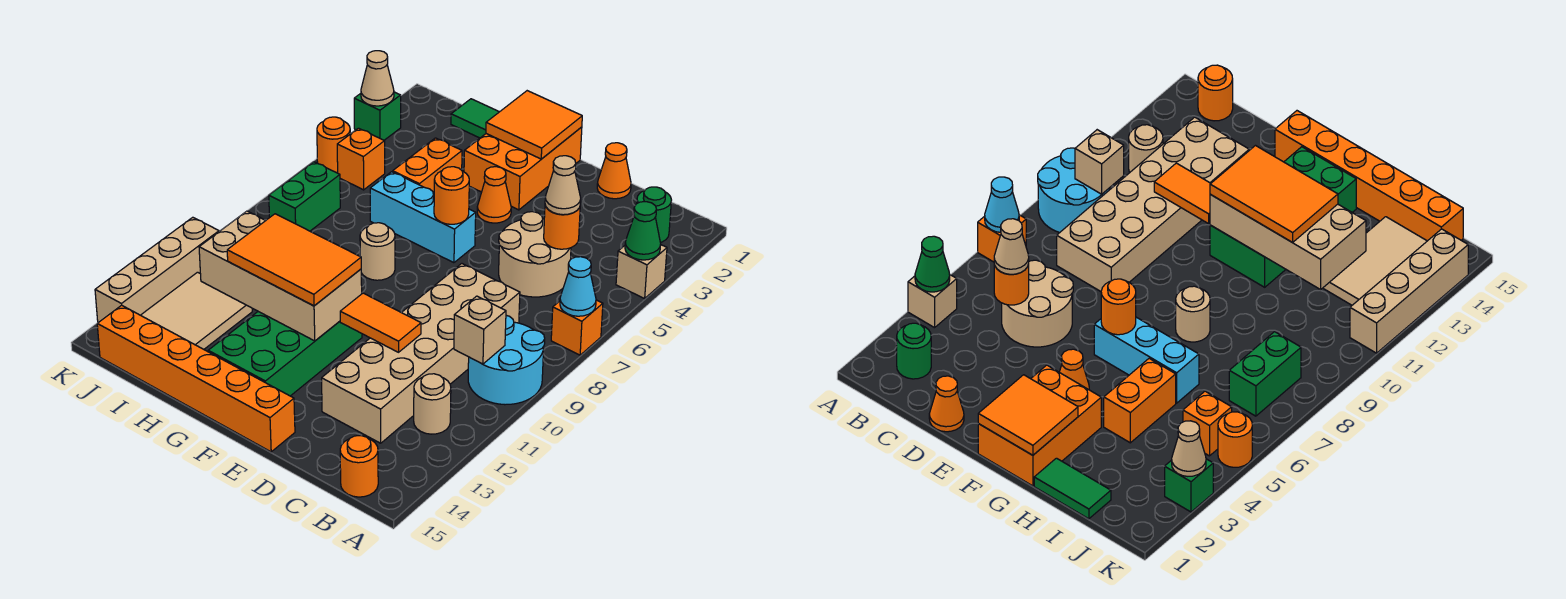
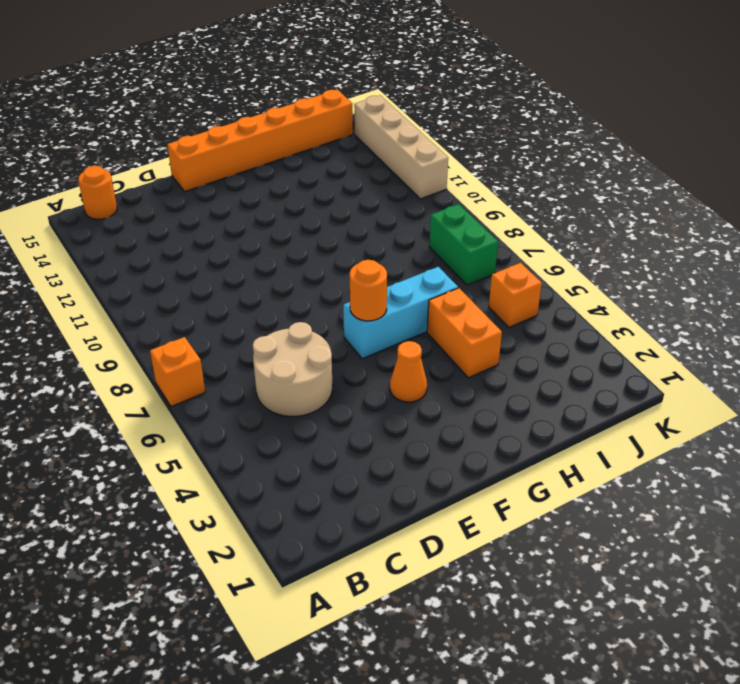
none -> tan brick A4 level 1
none -> cyan round brick A9:B10 level 1
none -> green round brick B2 level 1
none -> tan round brick B12 level 1

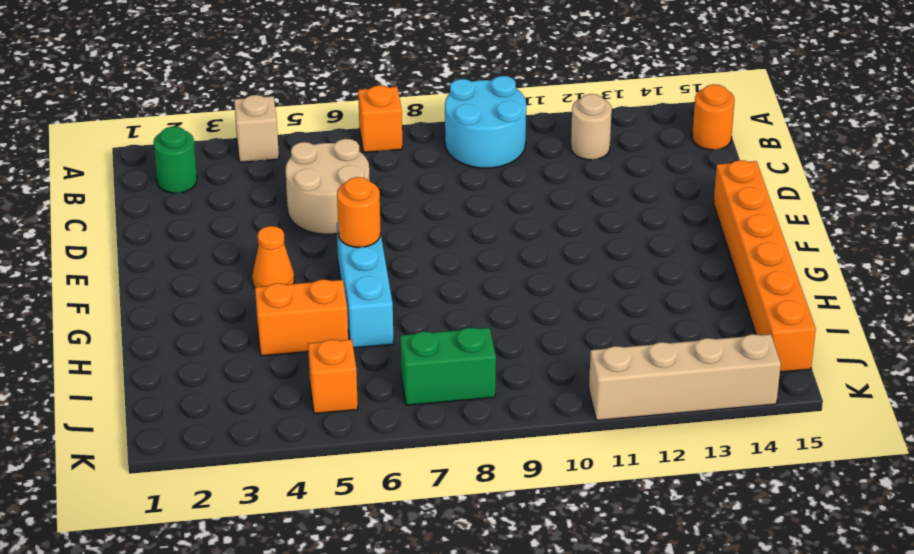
none -> tan brick C8:D13 level 1
none -> orange cone D1 level 1
none -> orange brick F1:G3 level 1
none -> green brick F11:G14 level 1

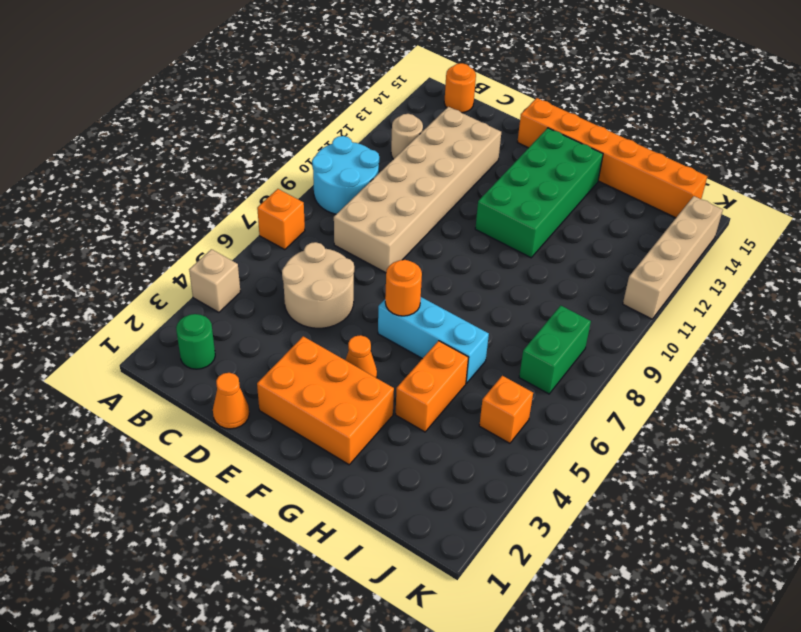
orange brick E2:G3 level 1 -> orange brick F1:G3 level 1
none -> tan round brick G8 level 1
none -> green tile H1:I1 level 1
none -> tan tile I12:J14 level 1
none -> green brick K3 level 1

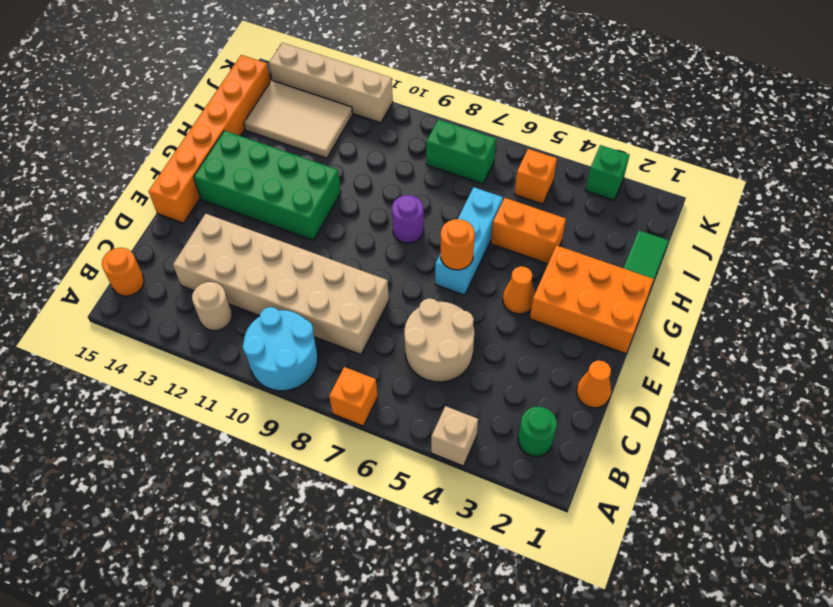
purple round brick G8 level 1 -> tan round brick G8 level 1
none -> orange round brick K5 level 1
none -> green cone A4 level 2
none -> cyan cone A7 level 2
none -> tan brick B10 level 2

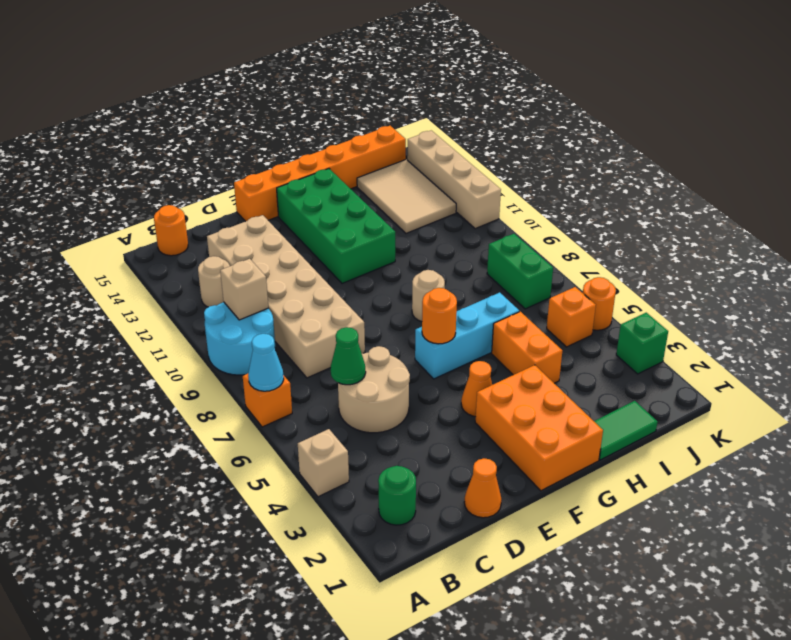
green cone C6 level 2 -> green cone A4 level 2
none -> orange round brick C5 level 2
none -> orange tile D11:E11 level 2
none -> orange tile F1:G2 level 2
none -> tan brick F11:I12 level 2

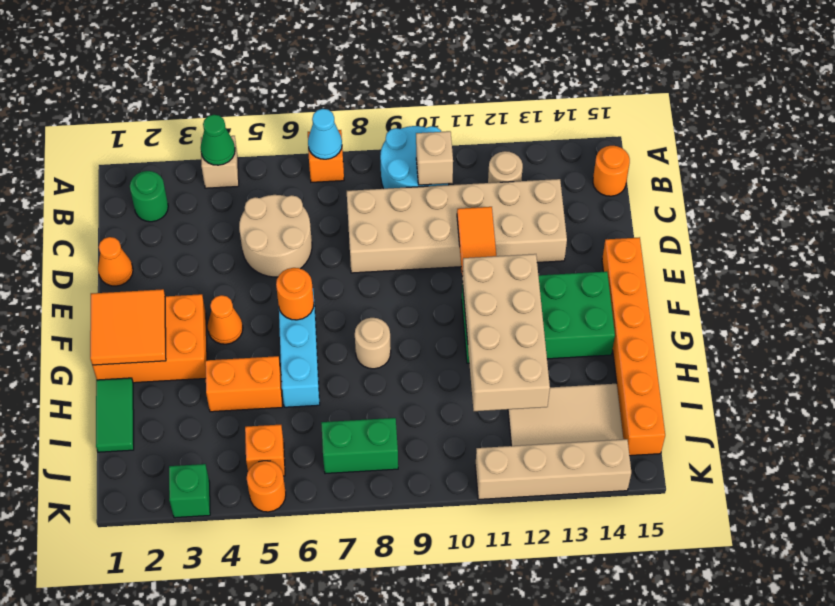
none -> orange round brick C5 level 2
none -> tan cone K3 level 2
none -> tan cone C5 level 3
none -> orange tile F11:H12 level 3

